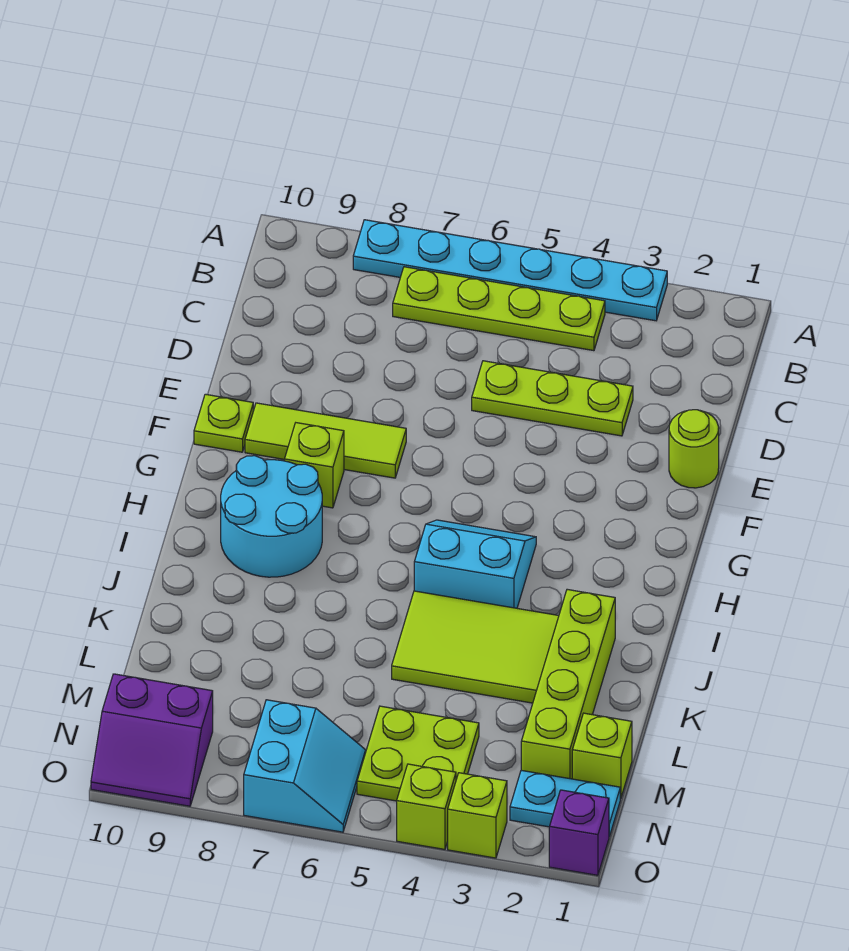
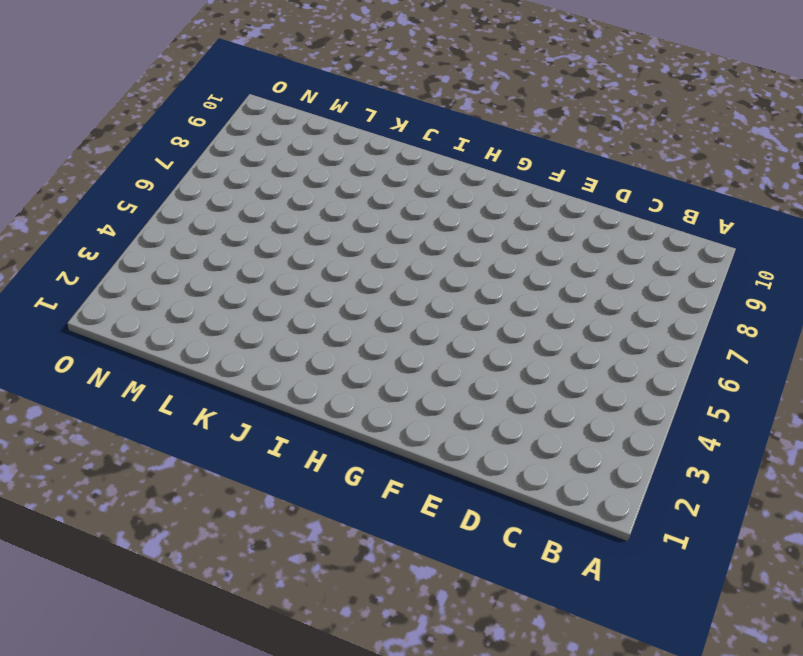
none -> cyan plate A3:A8 level 1
none -> lime plate B4:B7 level 1
none -> lime plate D3:D5 level 1

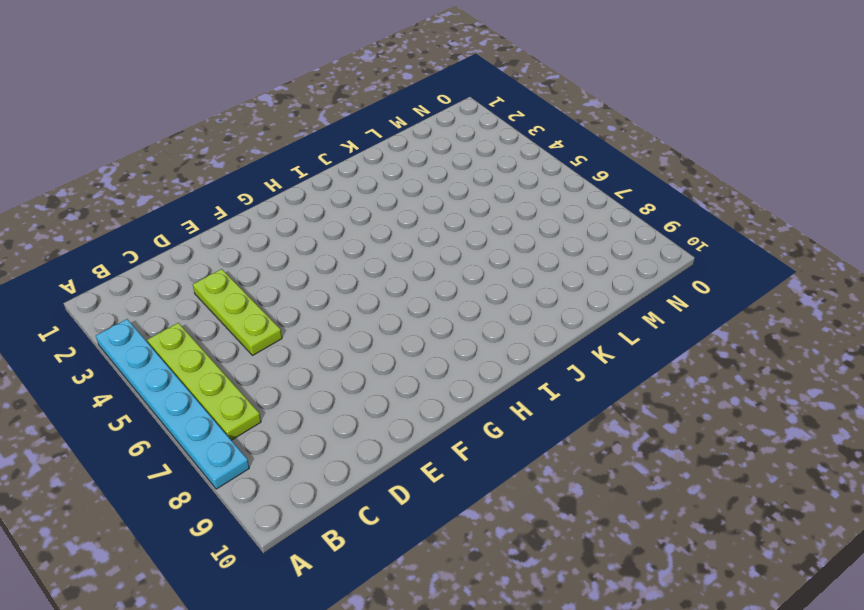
none -> lime round brick E1 level 1
none -> lime tile F7:F9 level 1
none -> lime plate F10 level 1

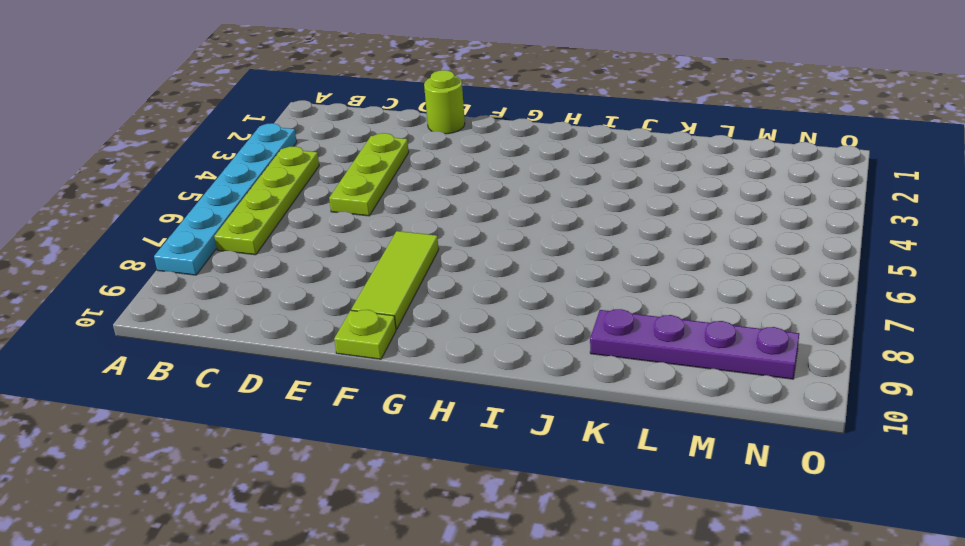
purple plate K9:N9 level 1 -> purple slope N9:O10 level 1 top N
none -> lime brick G8 level 1
none -> cyan slope H4:I5 level 1 top I
none -> cyan round brick H8:I9 level 1

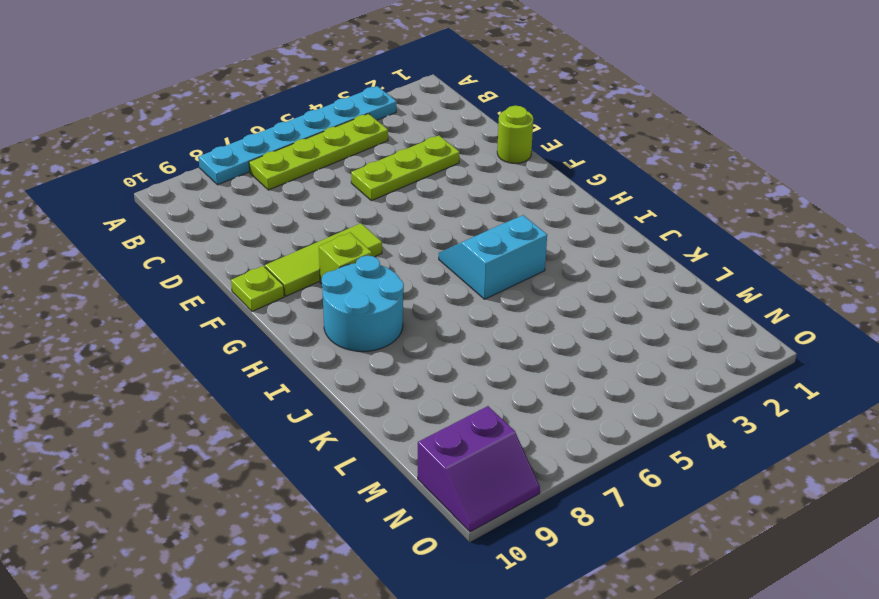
none -> lime brick J2:M2 level 1
none -> lime tile J3:K5 level 1
none -> lime brick M1 level 1

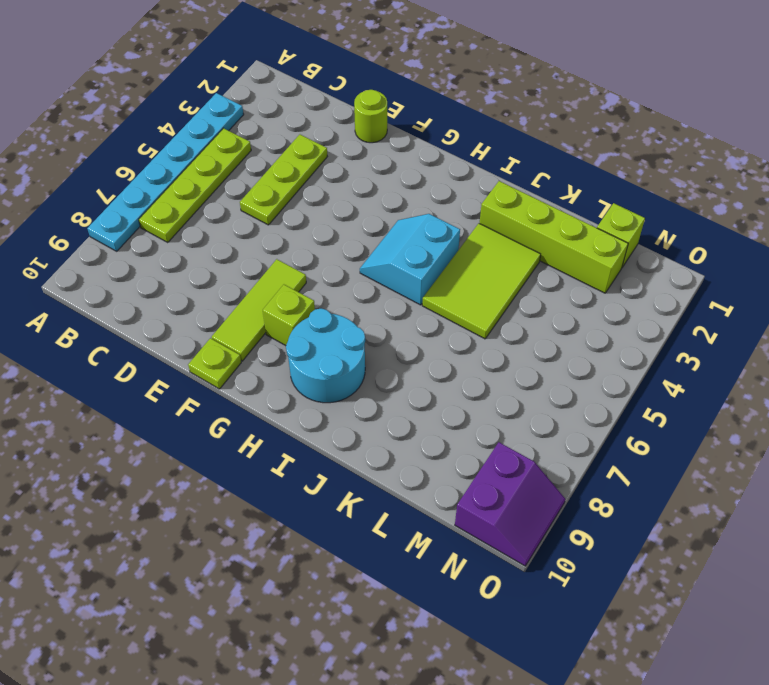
none -> lime plate M4:N5 level 1
none -> cyan plate N1:N2 level 1
none -> cyan slope N6:O7 level 1 top 7

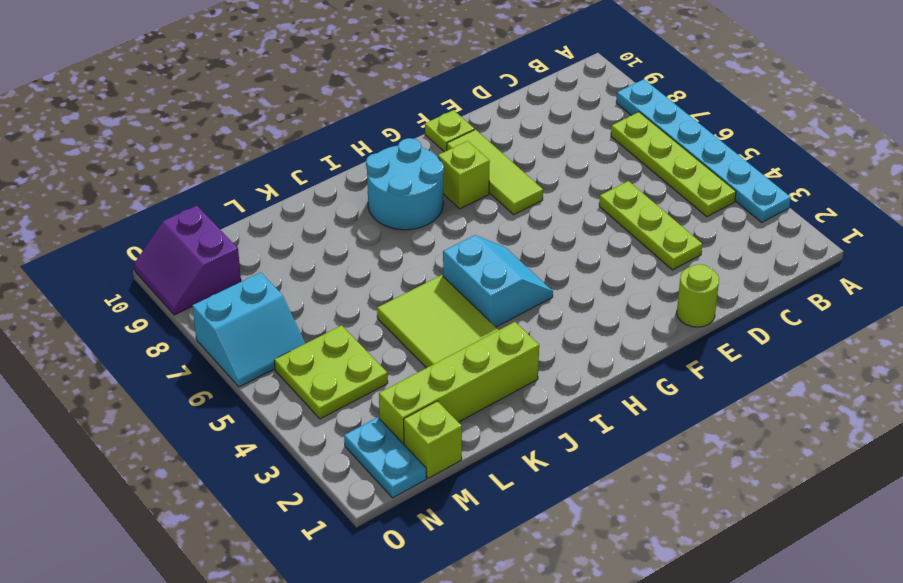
none -> purple brick O1 level 1
none -> lime brick O3 level 1
none -> lime brick O4 level 1

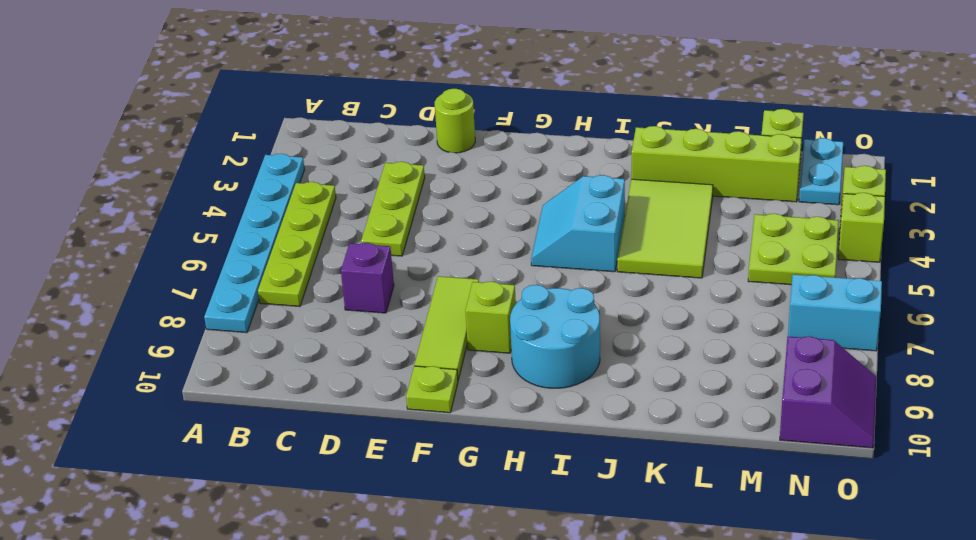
purple brick D7 level 1 -> purple brick O1 level 1

